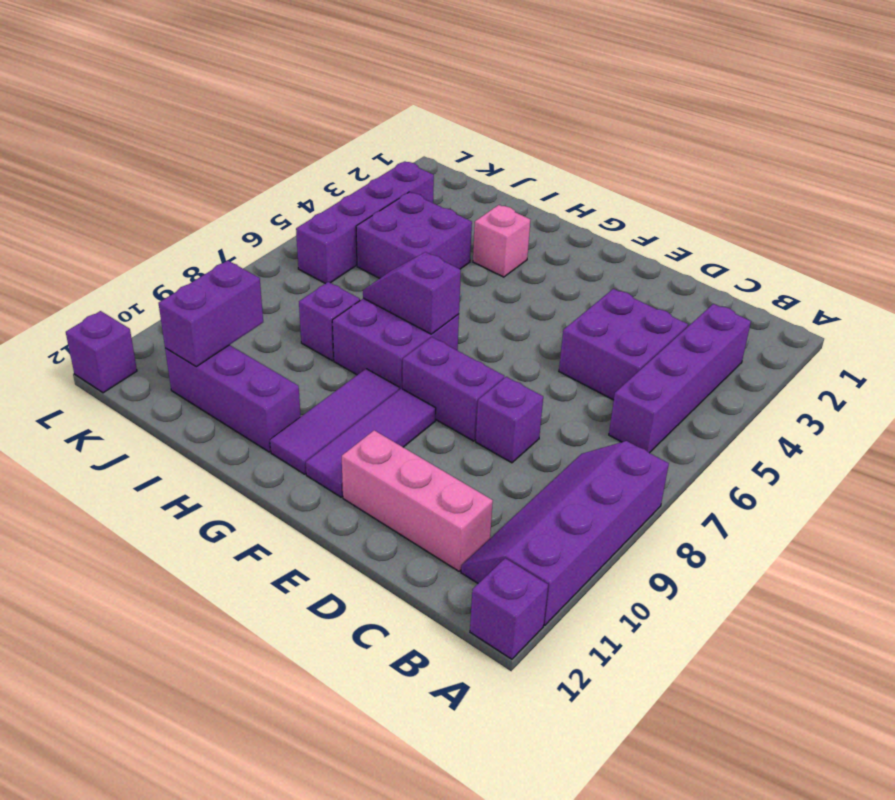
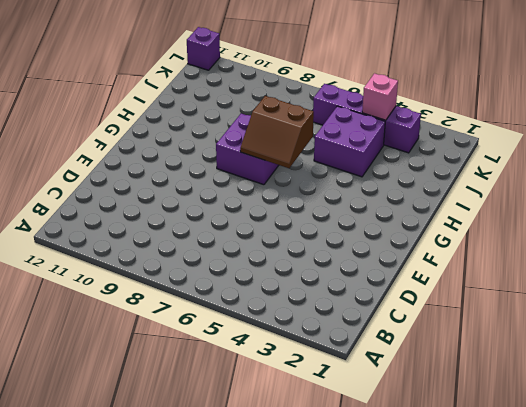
brown slope G6:H7 level 2 top H -> purple slope G7:H7 level 2 top G
pink brick K4 level 2 -> pink brick H3 level 1
none -> purple slope A8:B11 level 1 top A
none -> purple brick A12 level 1
none -> purple brick B3:B6 level 1

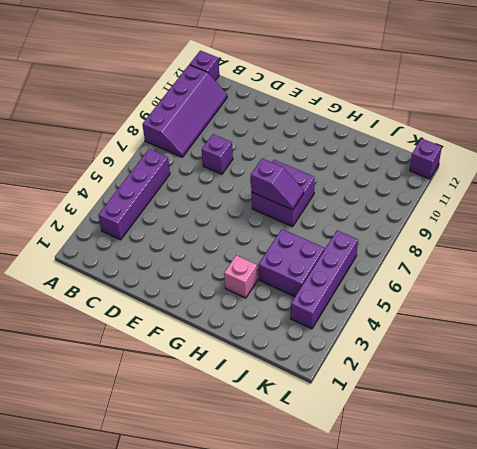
none -> purple brick C4:D5 level 1
none -> pink brick C11:E11 level 1
none -> purple brick E8:F8 level 1

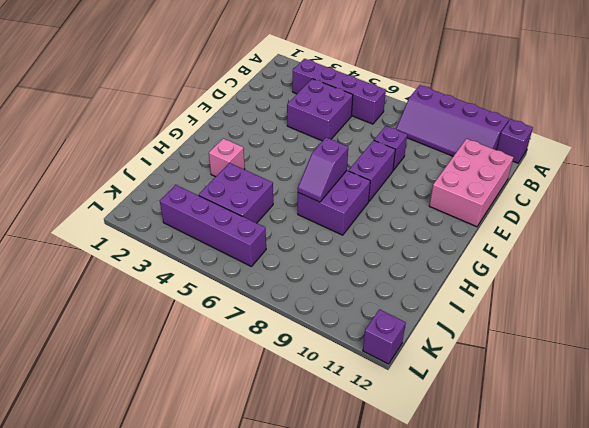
pink brick C11:E12 level 1 -> pink brick C11:E11 level 1
none -> purple tile F9:F11 level 1
none -> purple tile G9:G11 level 1
none -> purple brick H11:J11 level 1

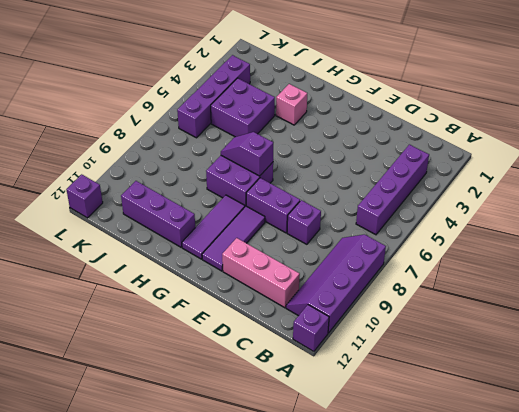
none -> purple brick C4:D5 level 1
none -> purple brick I8 level 1
none -> purple brick J10:J11 level 2

